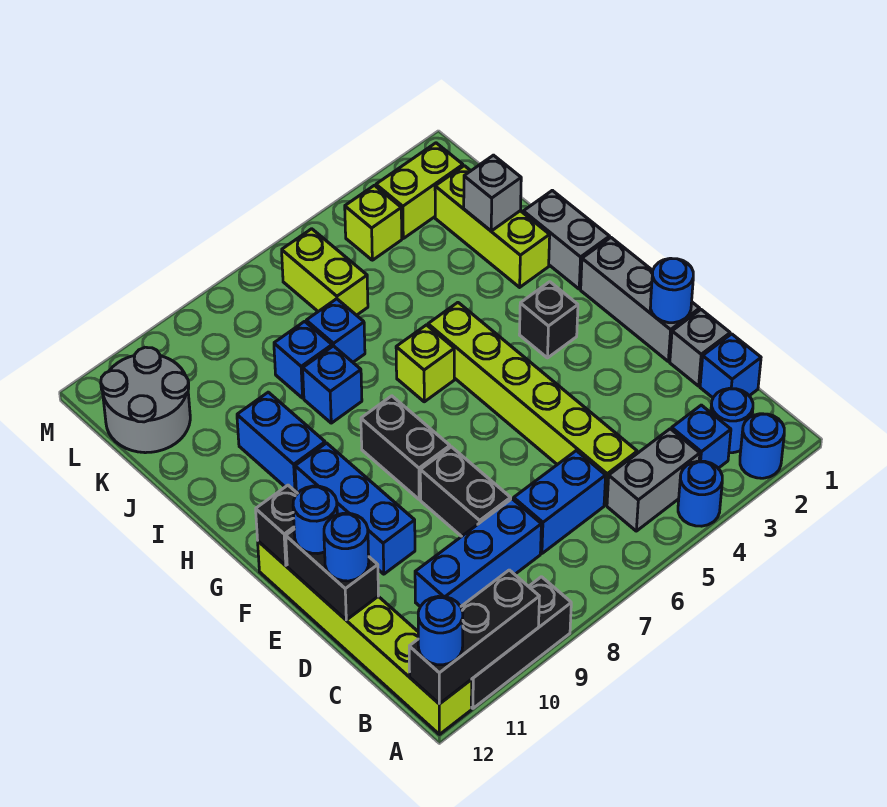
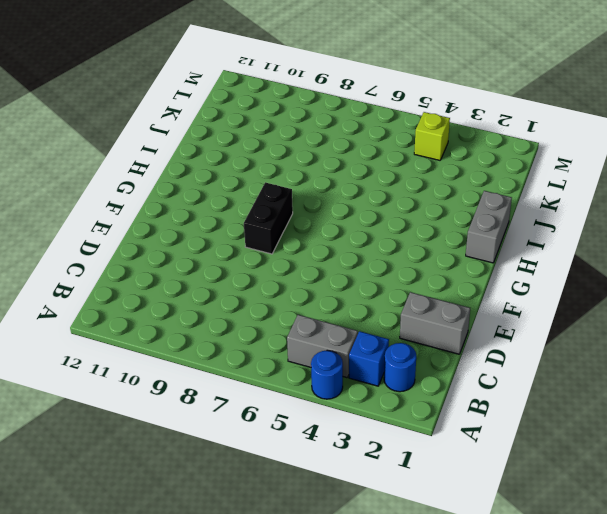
grey brick D1:D2 level 1 -> grey brick D1 level 1
none -> blue round brick A2 level 1
none -> black brick A9:A11 level 1
none -> lime brick A12:F12 level 1
none -> blue brick C1 level 1

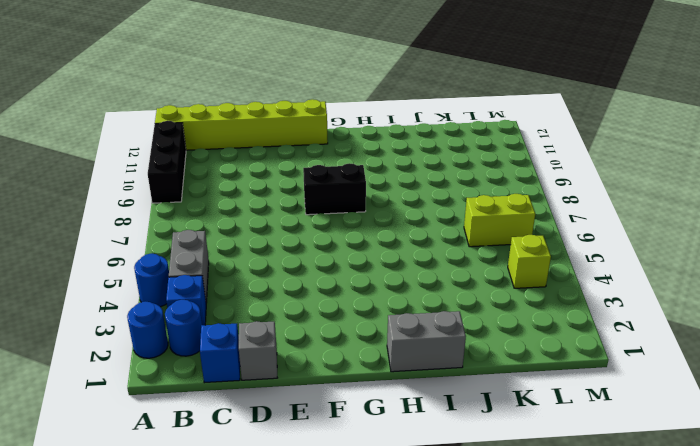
none -> lime brick C5:H5 level 1
none -> blue brick C6:C7 level 1
none -> blue brick C8:C10 level 1
none -> black brick D8:E8 level 1

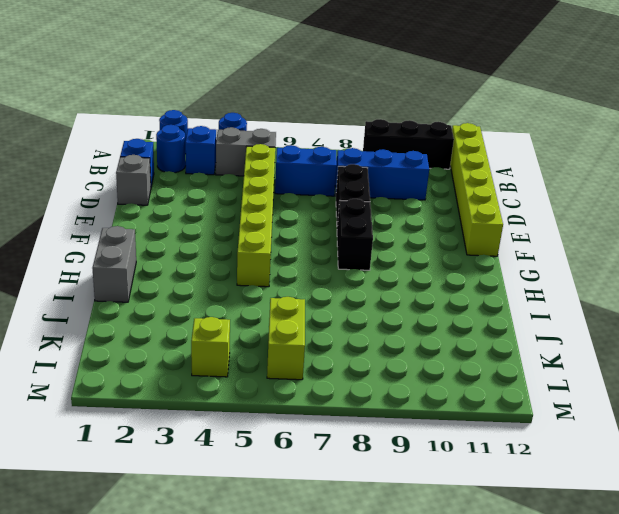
none -> grey brick E1:G1 level 1
none -> blue brick E10:G10 level 1
none -> black brick G3 level 1
none -> lime brick H6 level 1

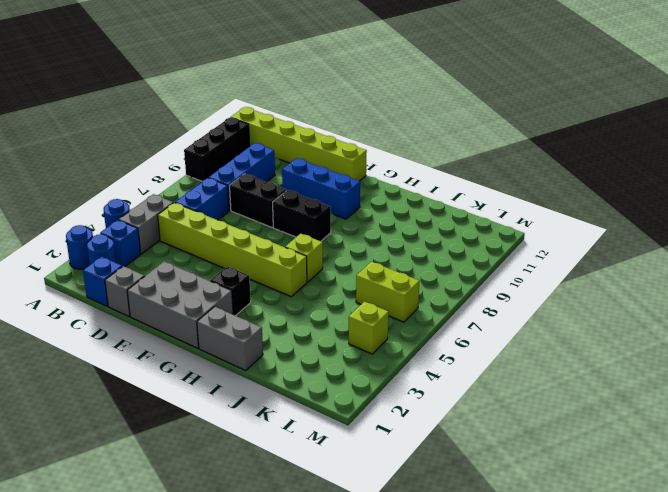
grey brick E1:G2 level 1 -> grey brick E1:G1 level 1
none -> blue brick H10:I10 level 1
none -> lime brick I2:K2 level 1
none -> blue brick I8 level 1
none -> blue brick J7 level 1

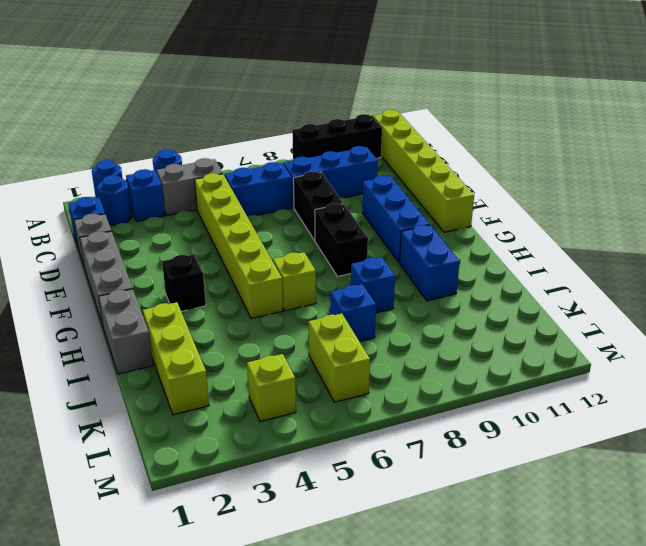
none -> blue brick J8 level 1
none -> grey round brick K11:L12 level 1
none -> lime brick L2:L3 level 1
none -> black brick A10:A12 level 2

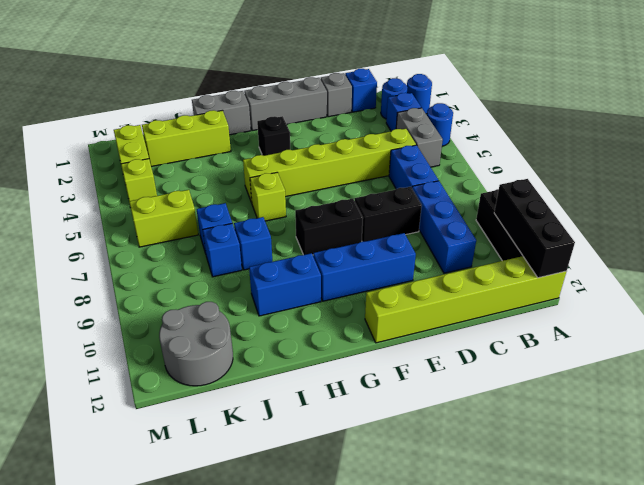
none -> black brick D12:E12 level 2
none -> blue round brick E1 level 2
none -> black brick F12 level 2
none -> grey brick J2 level 2

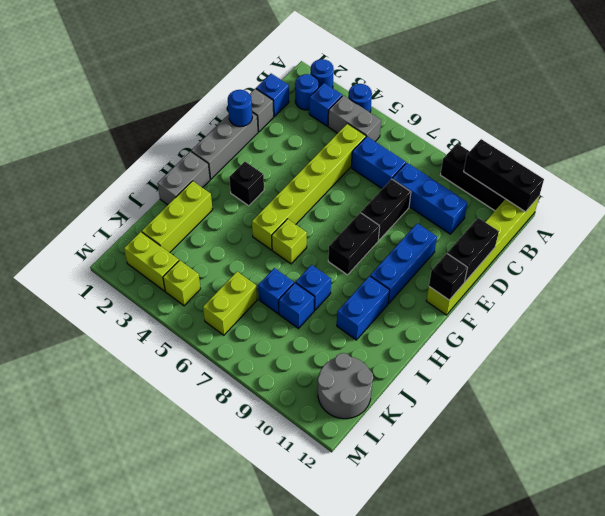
none -> grey brick J2 level 2
none -> blue round brick A12 level 3
none -> blue round brick D12 level 3
none -> blue round brick E12 level 3

